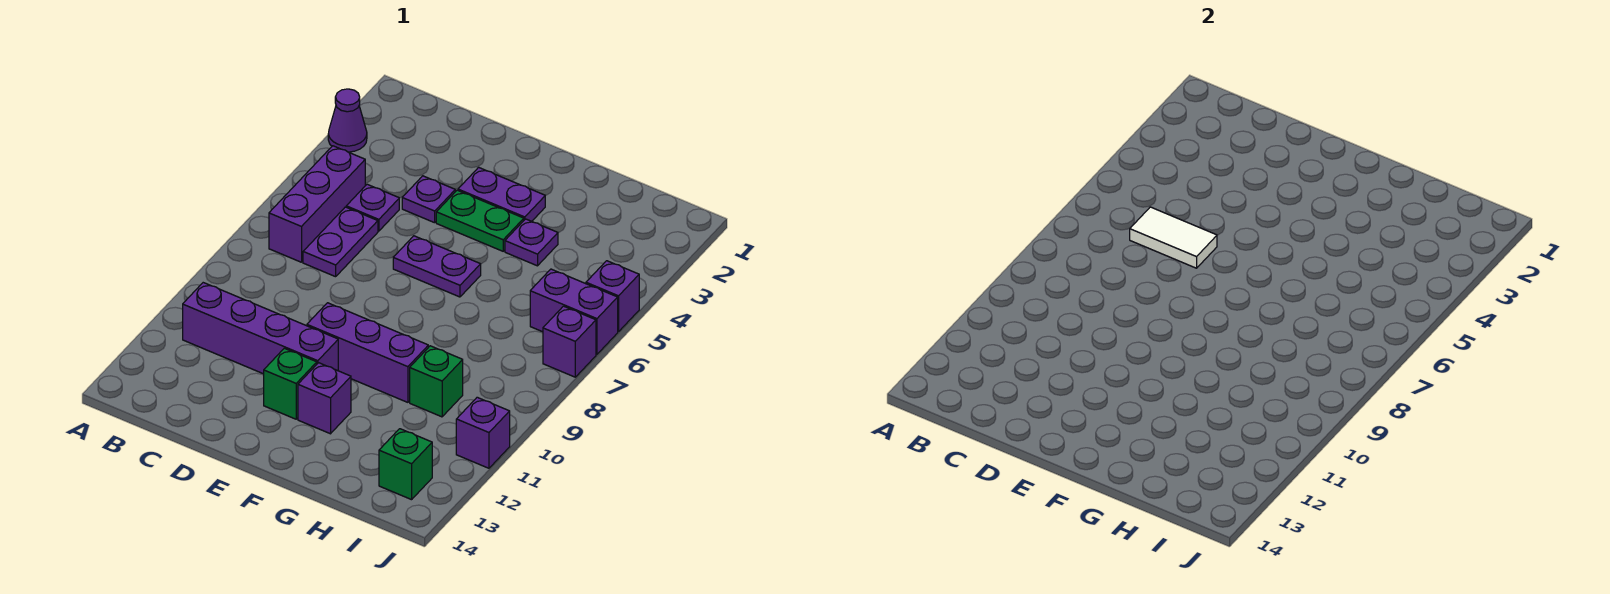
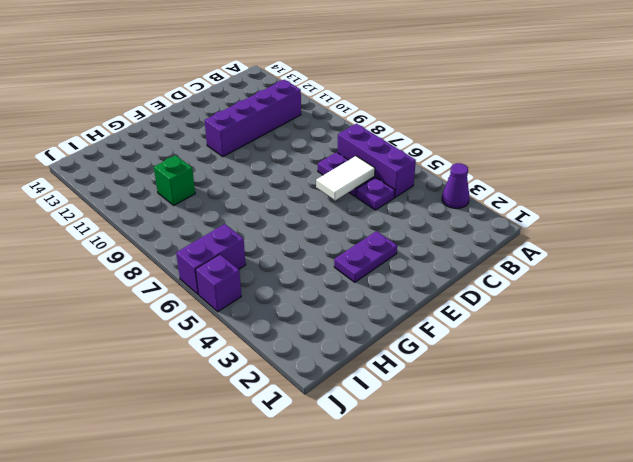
none -> purple plate D4 level 1
none -> green plate E4:F4 level 1
none -> purple plate E6:F6 level 1

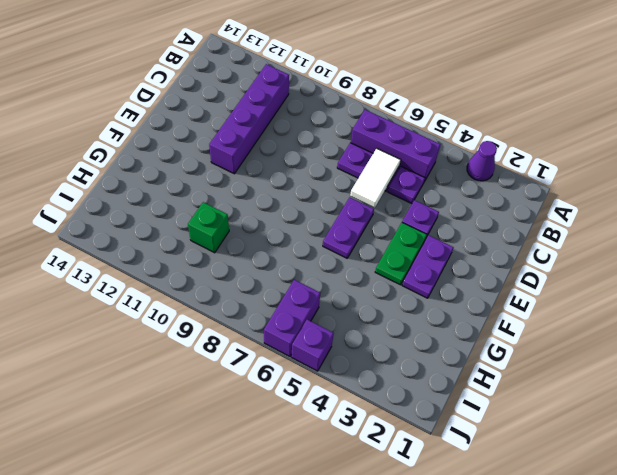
none -> purple brick E10:G10 level 1
none -> green brick E12 level 1
none -> purple brick F12 level 1

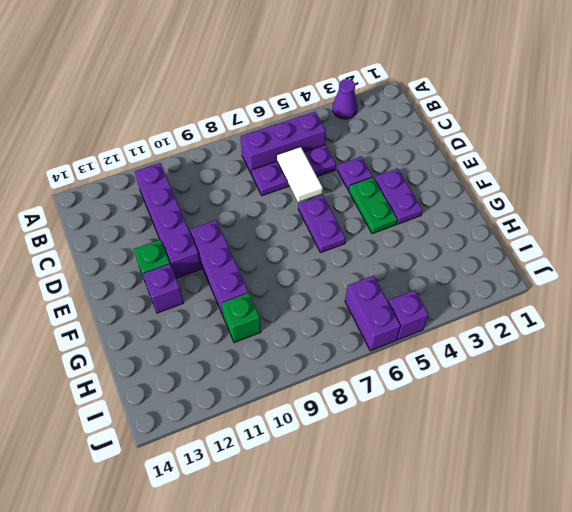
none -> purple plate G4 level 1
none -> green brick I13 level 1
none -> purple brick J7 level 1

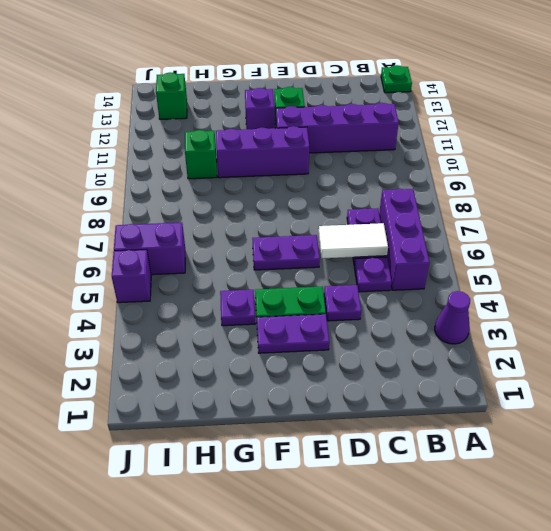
green plate A14 level 1 -> none
none -> purple brick J7 level 1
none -> purple brick J11 level 1

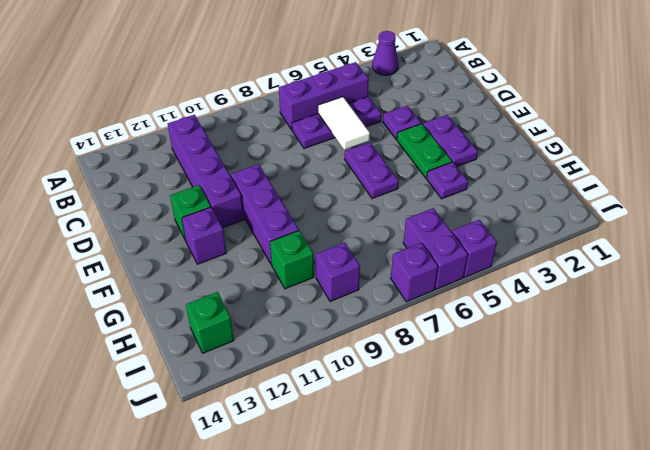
purple brick I9 level 1 -> purple brick J11 level 1

